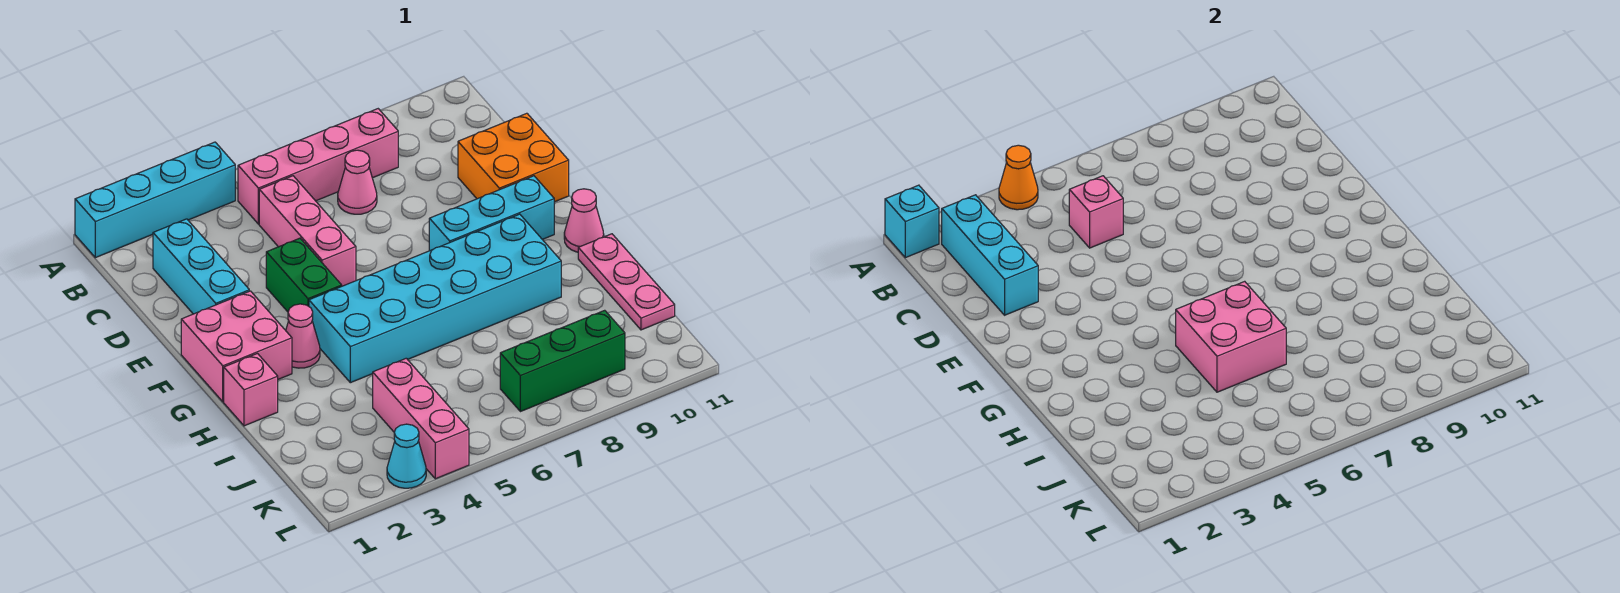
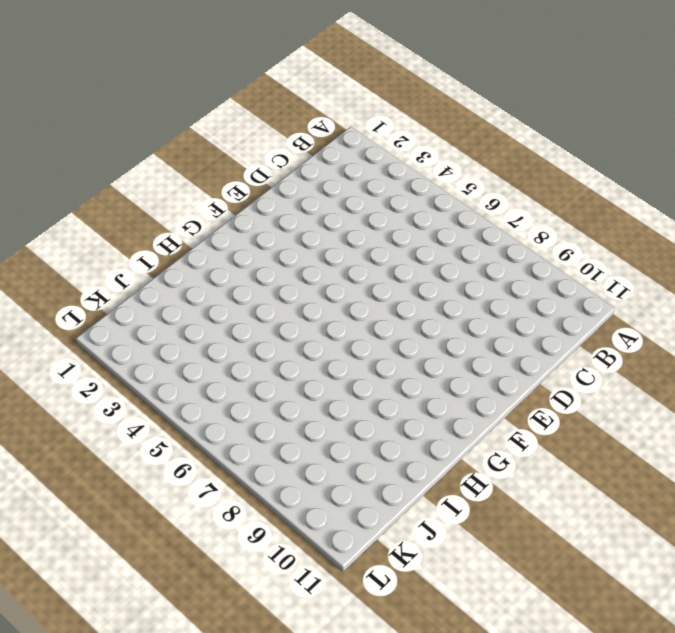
none -> cyan brick A1:A4 level 1
none -> pink brick B5:B8 level 1
none -> cyan brick C2:E2 level 1

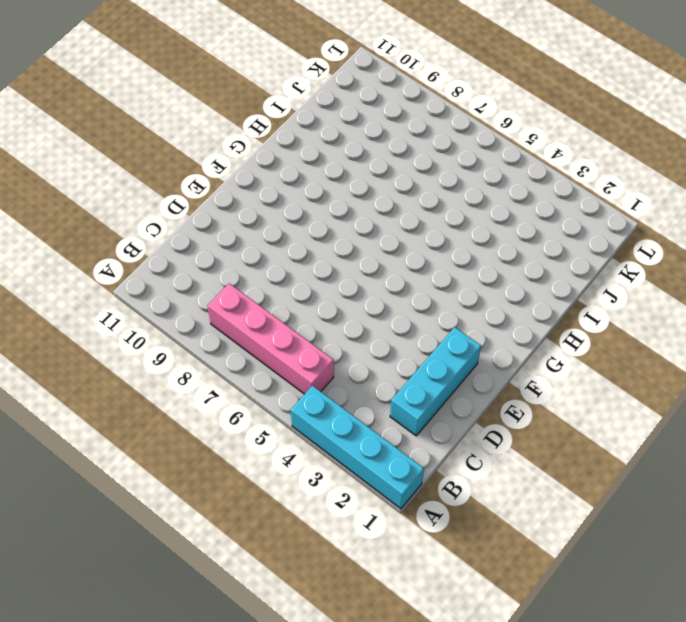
none -> pink brick C5:E5 level 1
none -> pink cone C7 level 1
none -> orange brick D10:E11 level 1

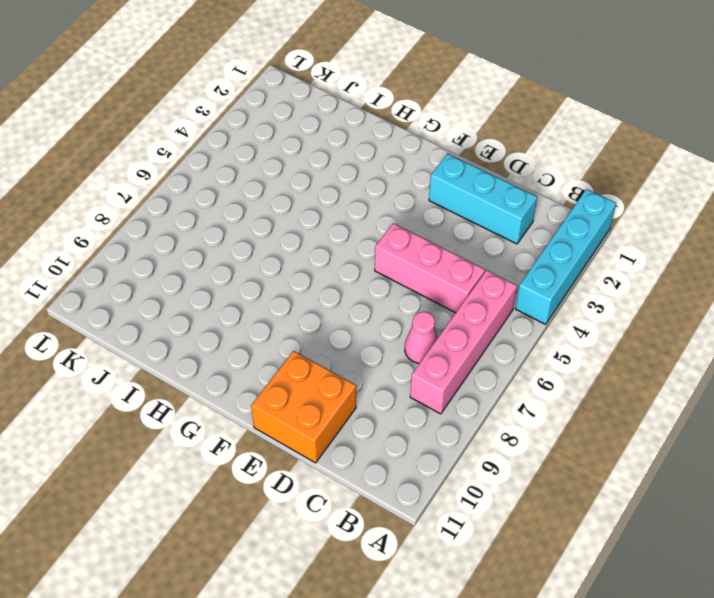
none -> green brick E4:F4 level 1
none -> pink brick F1:G2 level 1
none -> cyan brick F8:F10 level 1

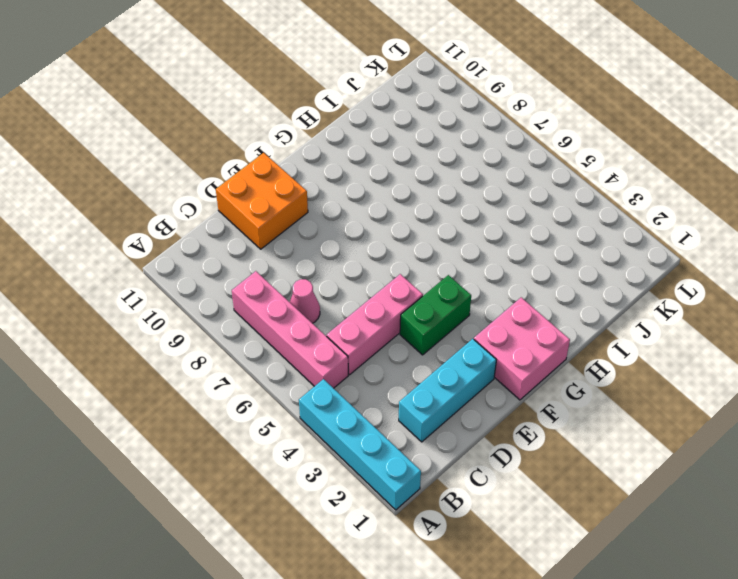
none -> cyan brick F8:F10 level 1
none -> pink cone G3 level 1
none -> cyan brick G4:H9 level 1

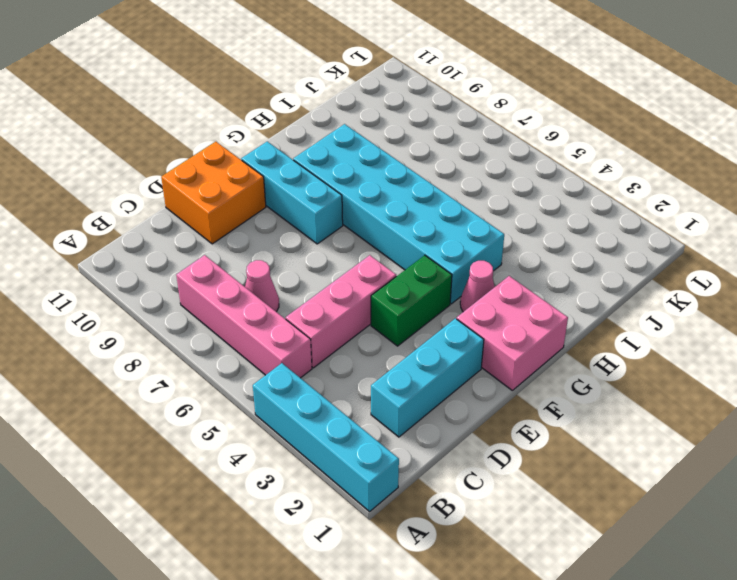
none -> pink cone G11 level 1
none -> pink brick H1 level 1
none -> pink plate H11:J11 level 1

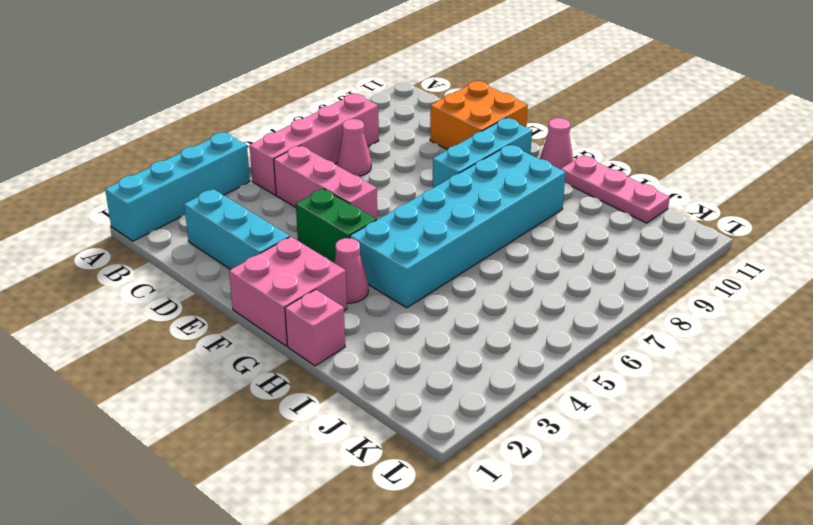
none -> pink brick J4:L4 level 1
none -> green brick K7:K9 level 1
none -> cyan cone L3 level 1

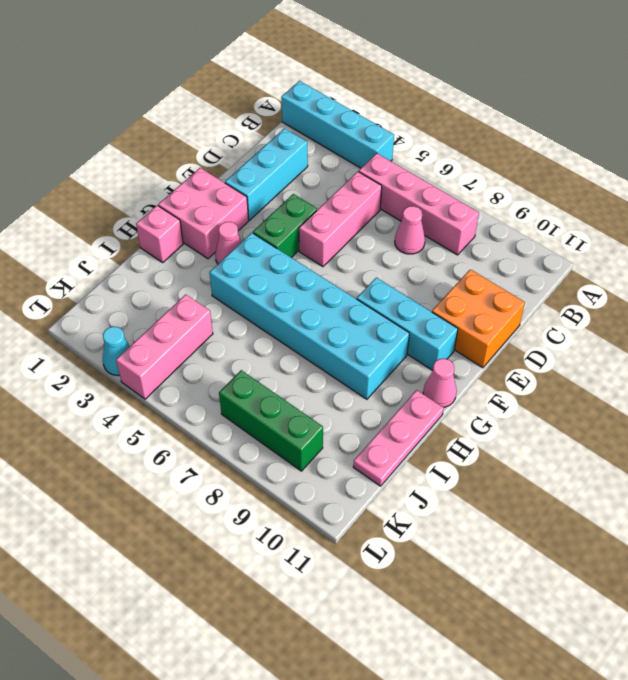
none -> cyan brick A1 level 2
none -> orange cone A4 level 2
none -> cyan brick B2:D2 level 2

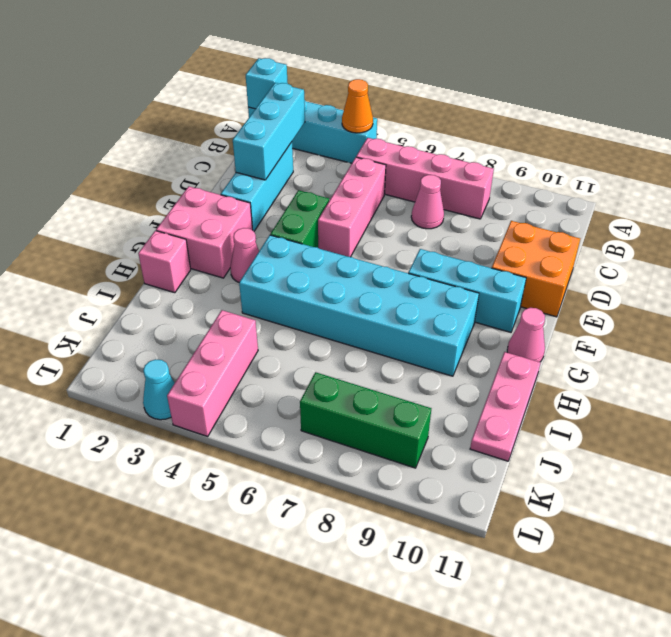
none -> pink brick C5 level 2
none -> pink brick H5:I6 level 2

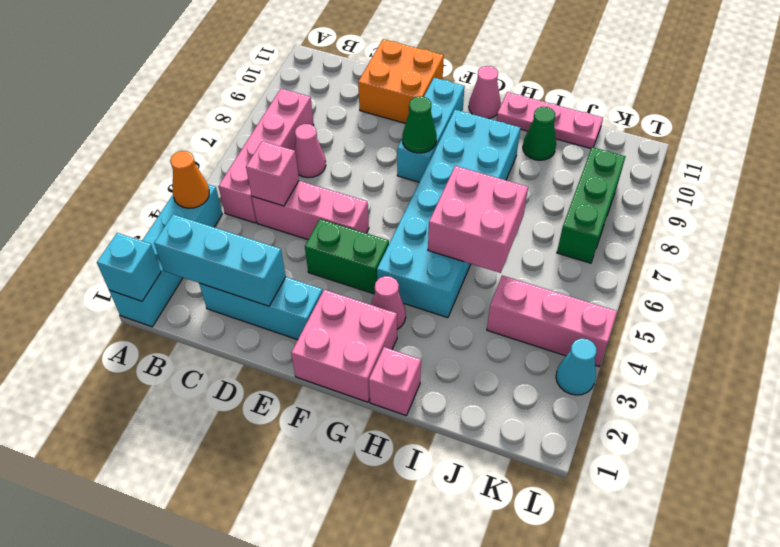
green cone F8 level 2 -> none
green cone I10 level 1 -> none

